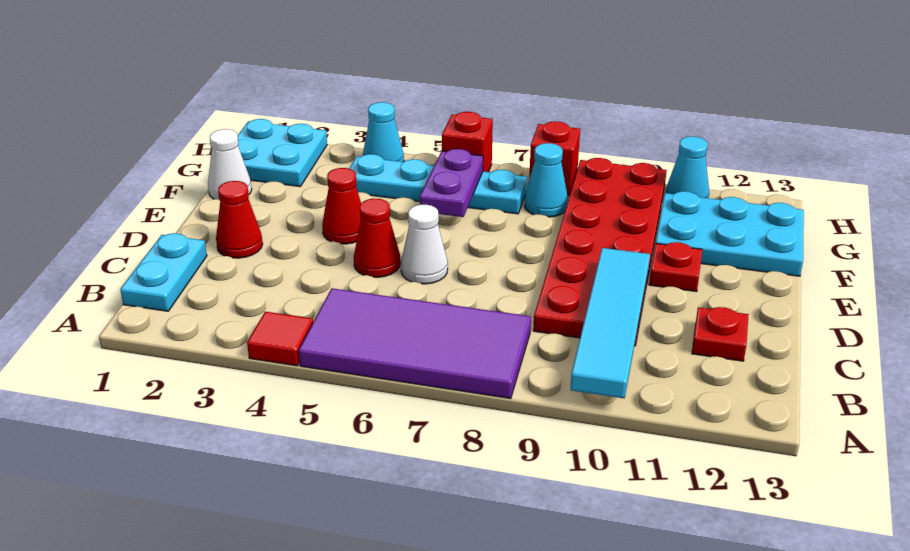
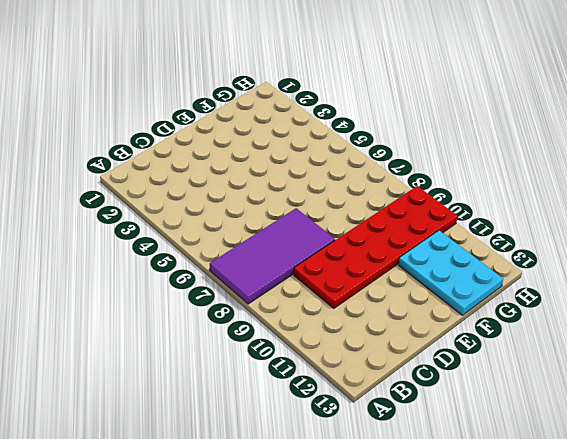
purple tile A7:D8 level 1 -> purple tile A5:B8 level 1
none -> red tile A4 level 1
none -> cyan plate B1:C1 level 1
none -> red plate C12 level 1

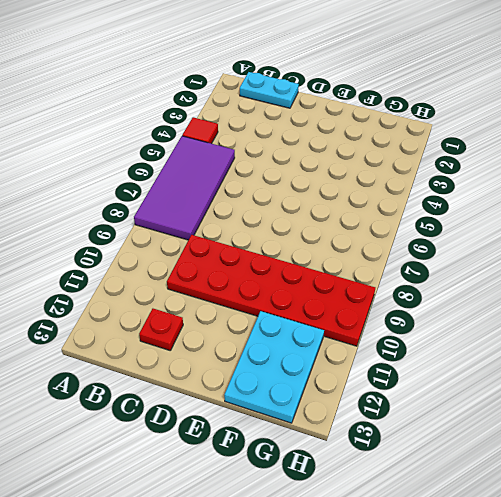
none -> red cone D2 level 1
none -> red cone D5 level 1
none -> white cone D6 level 1

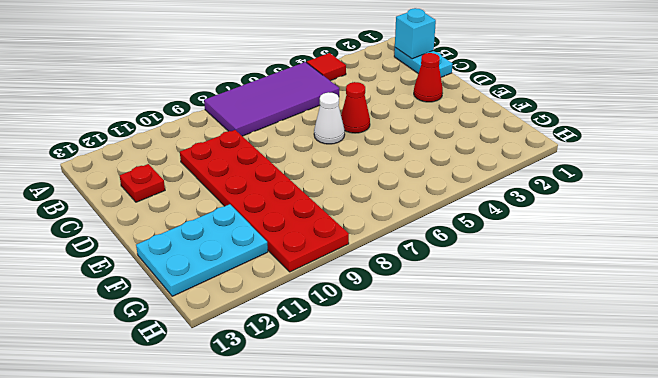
cyan brick B1 level 2 -> none
none -> red cone E4 level 1
none -> red plate E11 level 1
none -> white cone F1 level 1

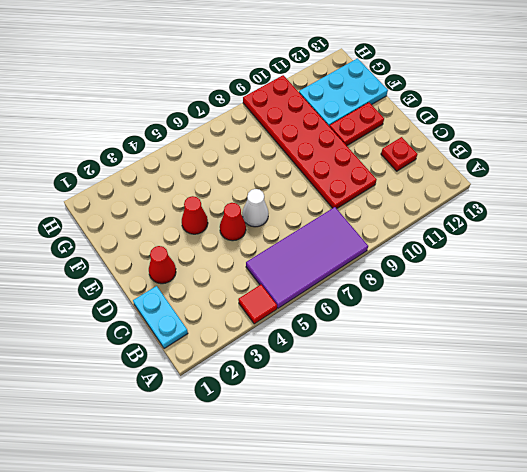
red plate E11:E12 level 1 -> red plate E11 level 1
none -> white cone F1 level 1
none -> cyan plate G1:H2 level 1
none -> cyan plate G4:G7 level 1

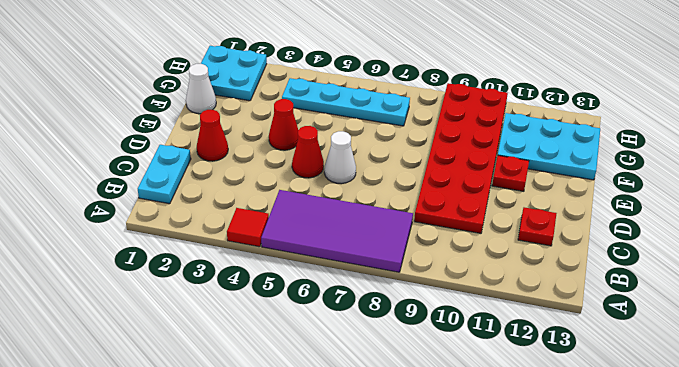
none -> cyan cone G8 level 1
none -> cyan cone H4 level 1
none -> red brick H6 level 1

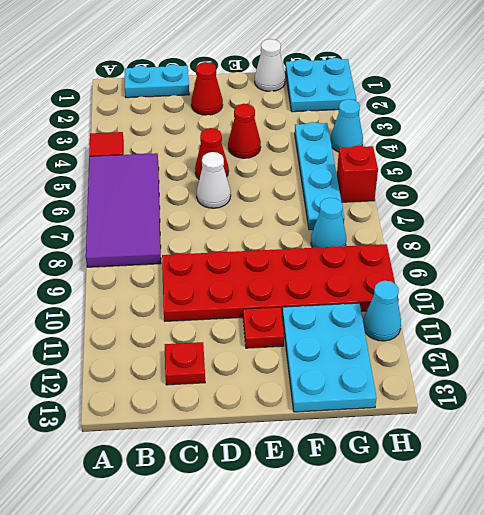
none -> red brick H8 level 1
none -> cyan tile A10:D10 level 2
none -> purple plate F6:G6 level 2

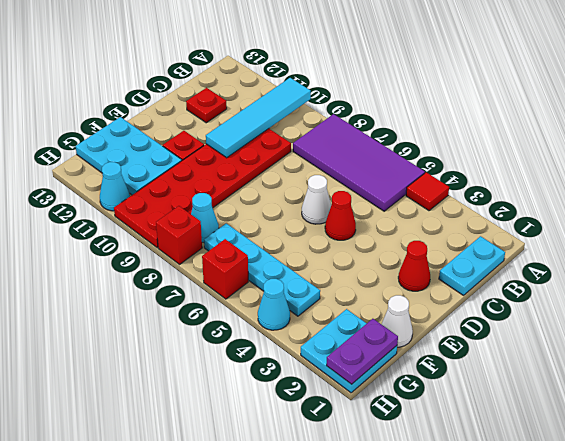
purple plate G1:H1 level 2 -> purple plate F6:G6 level 2
none -> red cone E4 level 1

